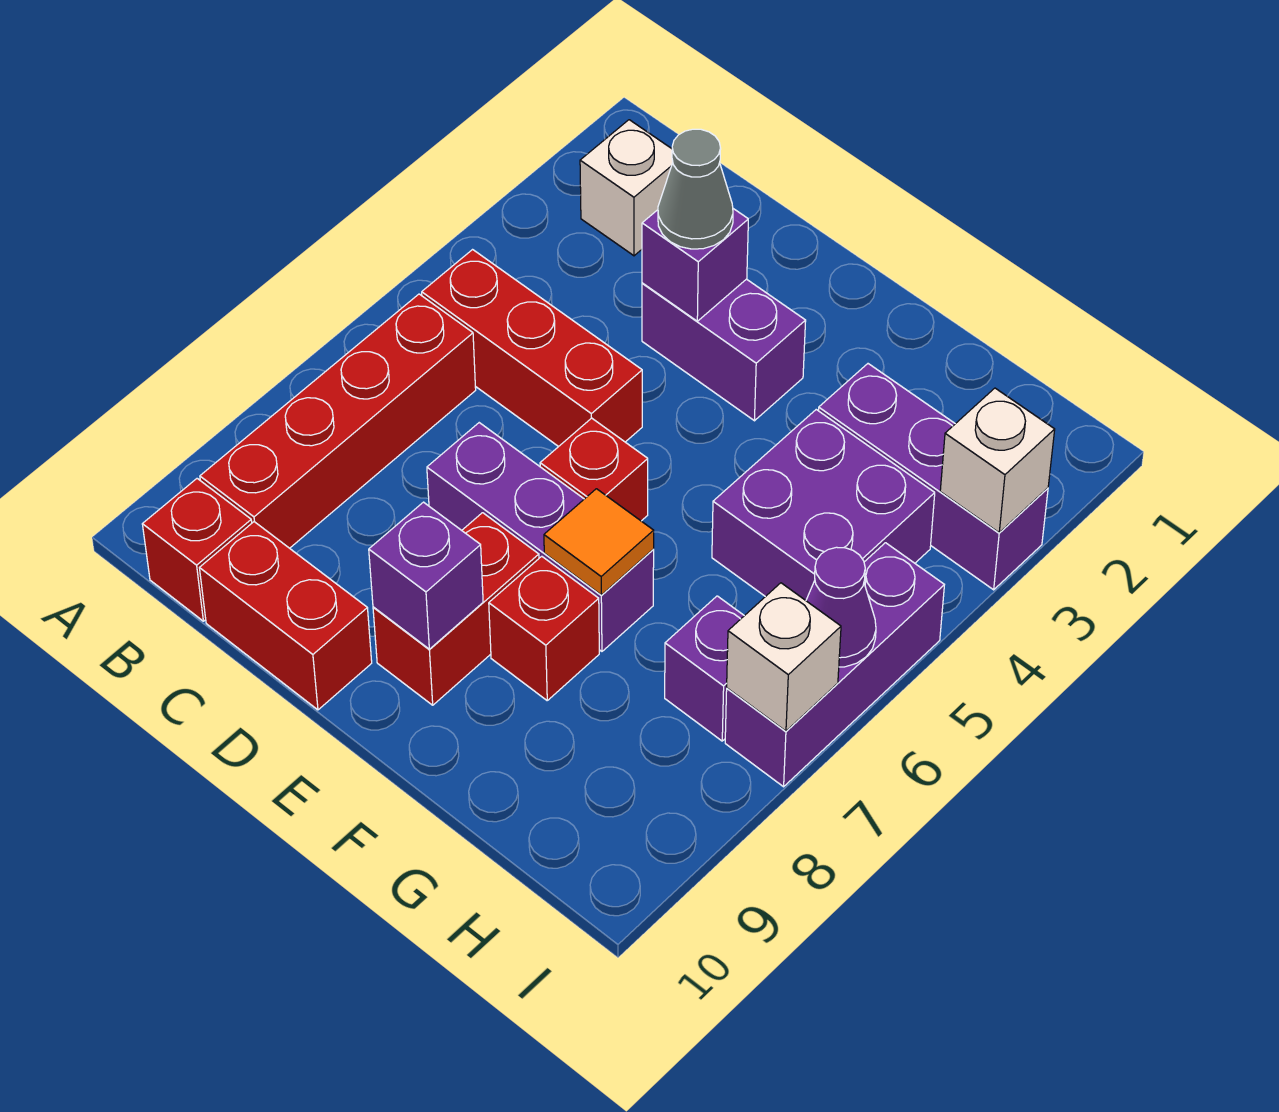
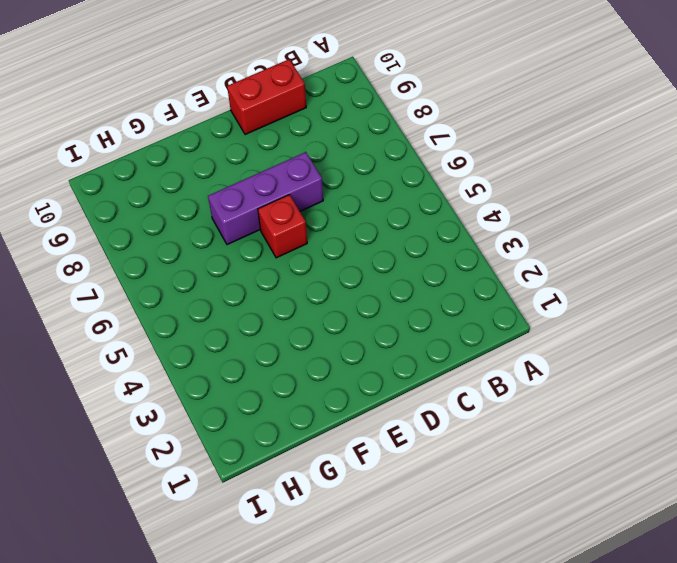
none -> white brick B2 level 1
none -> red brick B5:D5 level 1
none -> red brick B6:B9 level 1

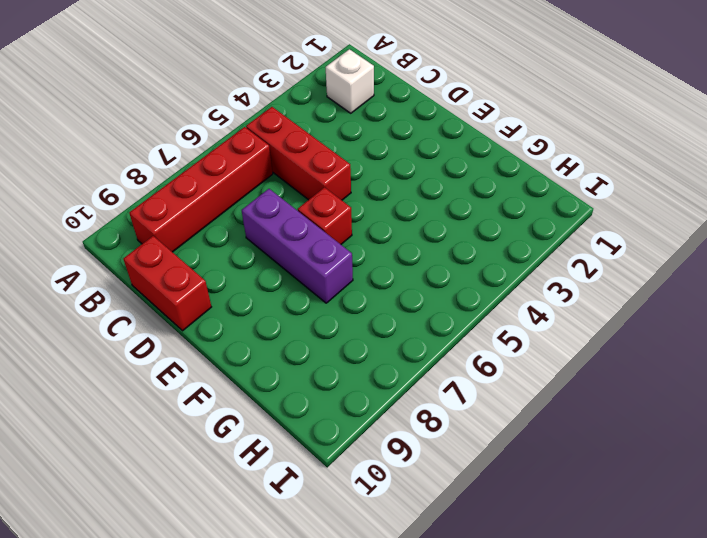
none -> red brick B10 level 1
none -> purple brick D3:E3 level 1
none -> red brick E8:E9 level 1

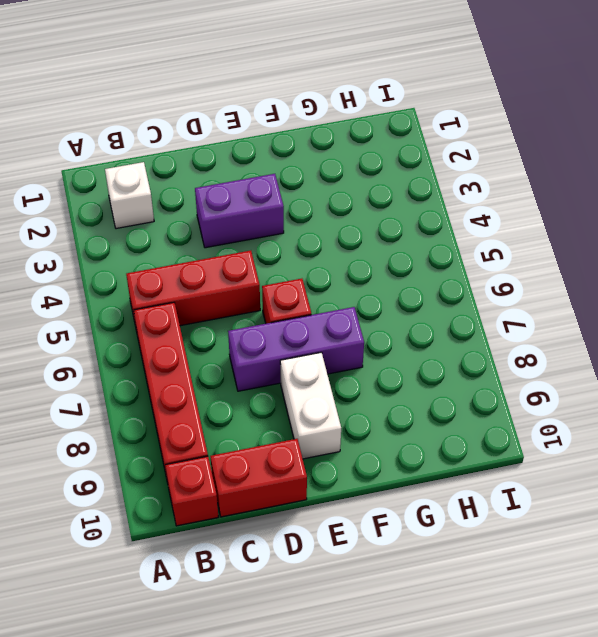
white brick E8:E9 level 1 -> red brick E8:E9 level 1
none -> red brick F8 level 1
none -> purple brick G3:I3 level 1
none -> purple brick G4:H5 level 1

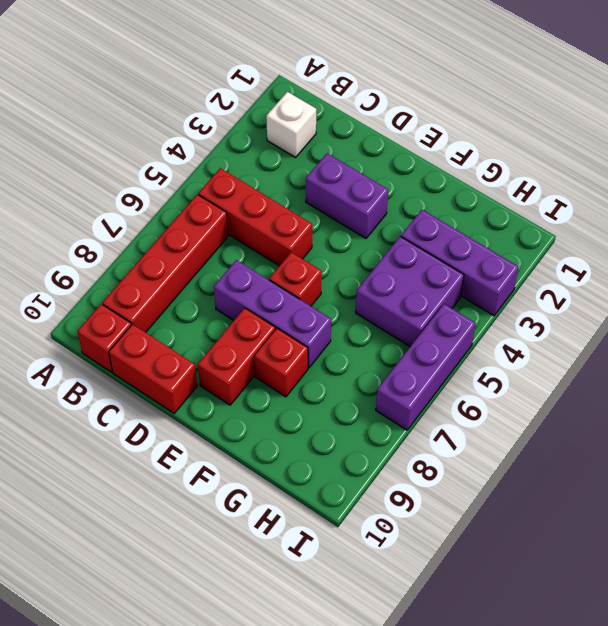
none -> purple brick H7 level 1
none -> purple brick D3 level 2
none -> purple brick E9 level 2

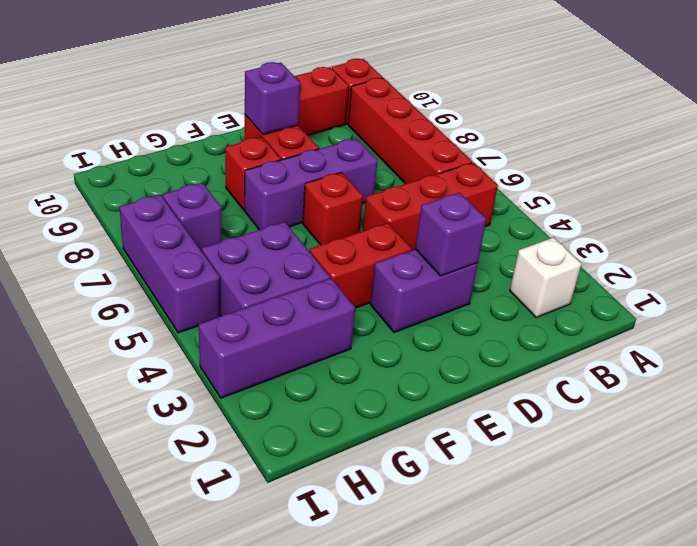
red brick E4:F4 level 1 -> none
none -> orange tile F7 level 2
none -> white brick I3 level 2
none -> purple cone I6 level 2

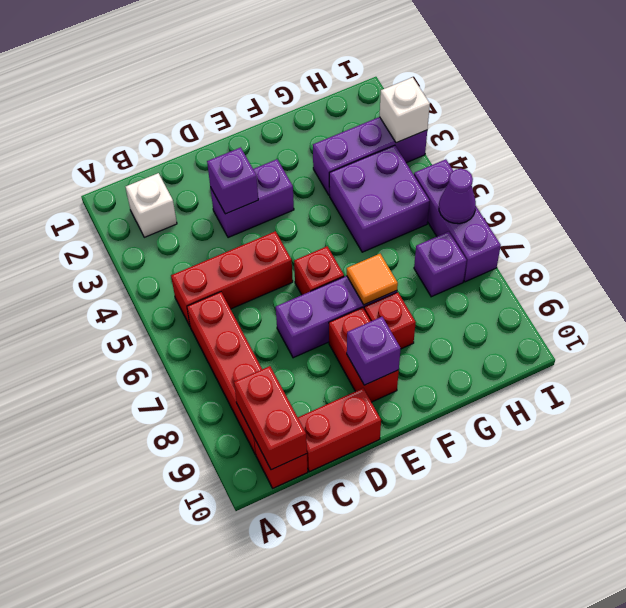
red brick B9:B10 level 2 -> none
none -> white brick I7 level 2
none -> grey cone D3 level 3

